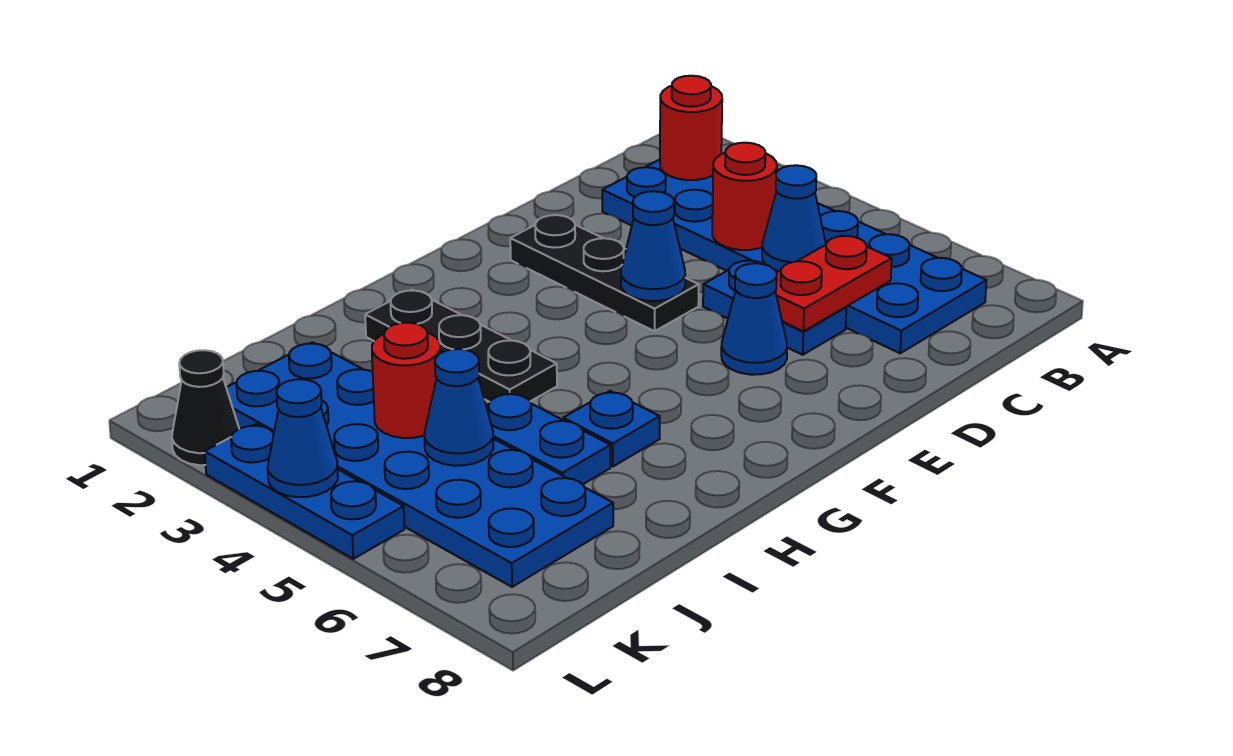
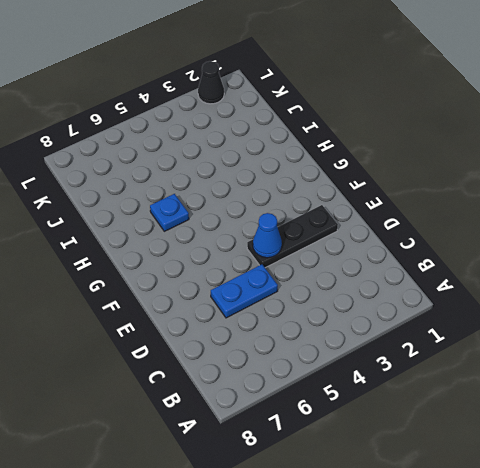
none -> blue plate B2:C7 level 1
none -> blue cone E6 level 1
none -> black plate H2:H4 level 1

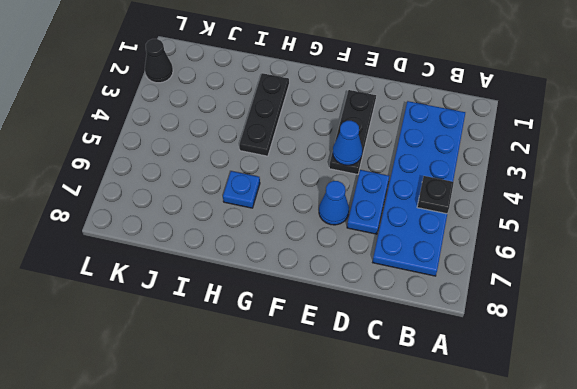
black plate B5 level 2 -> none
none -> blue plate I5:I6 level 1
none -> blue plate J2:K7 level 1
none -> blue plate L3:L5 level 1

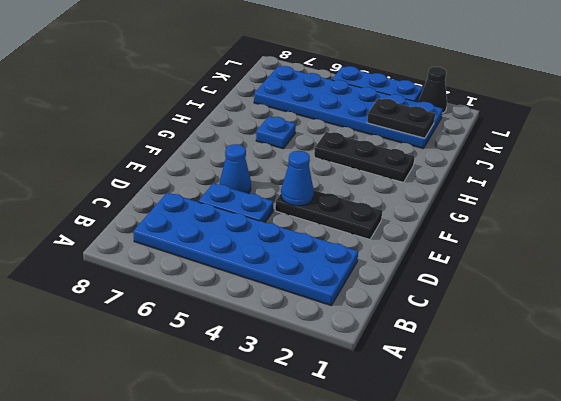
black plate J2:J3 level 2 -> none
none -> blue plate I5:I6 level 1
none -> red round brick B2 level 2
none -> red round brick C4 level 2

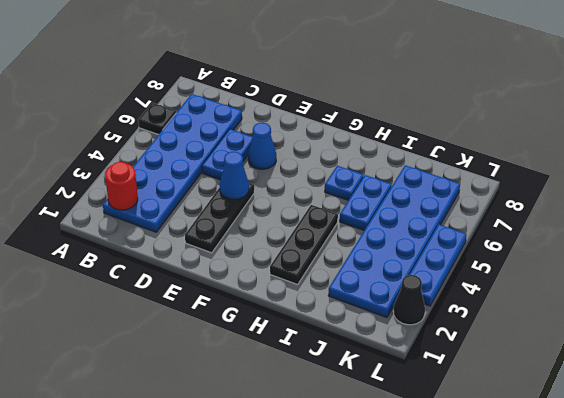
black plate A6 level 1 -> none
none -> red round brick C4 level 2
none -> blue cone C5 level 2
none -> red plate C6:D6 level 2

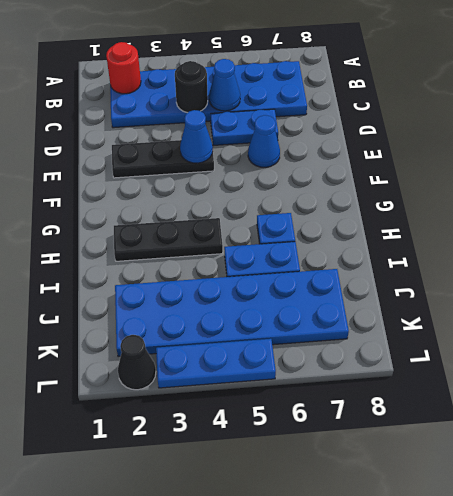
black round brick C4 level 2 -> red round brick C4 level 2
none -> red plate C6:D6 level 2
none -> red round brick J4 level 2
none -> blue cone J5 level 2

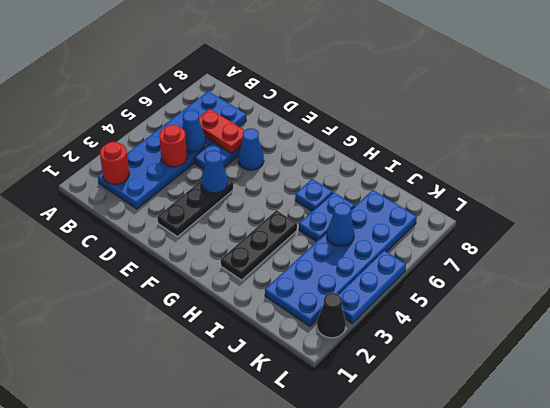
none -> red round brick J4 level 2
none -> blue cone L4 level 2

